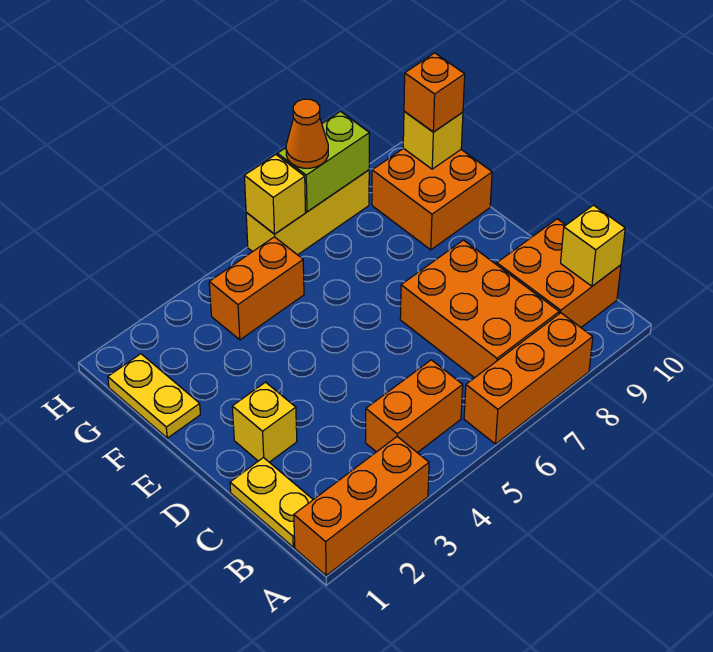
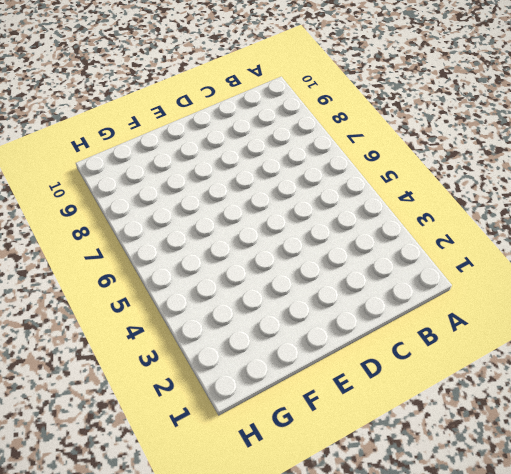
none -> orange brick A1:A3 level 1
none -> orange brick A6:A8 level 1
none -> yellow plate B1:C1 level 1

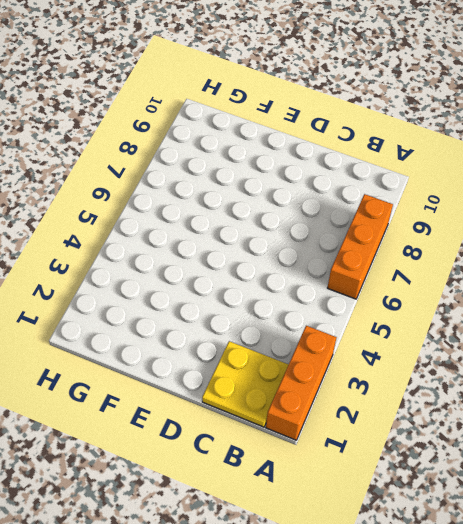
yellow plate B1:C2 level 1 -> yellow plate B1:C1 level 1
none -> orange brick B4:B5 level 1
none -> orange brick B7:D8 level 1
none -> orange brick B9:C10 level 1

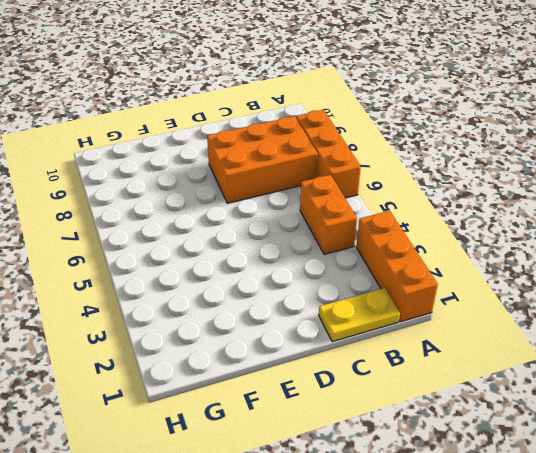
none -> orange brick B9:C10 level 1
none -> yellow brick D2 level 1
none -> yellow plate F1:G1 level 1

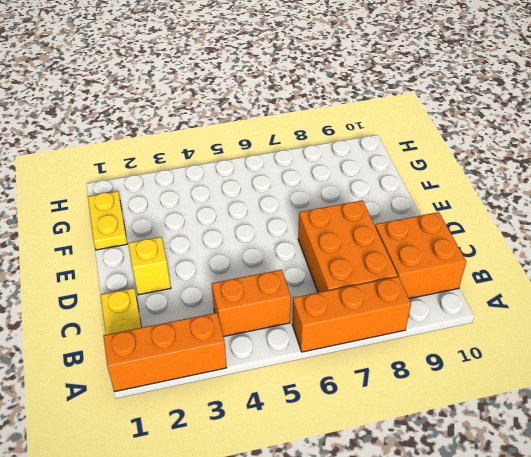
none -> orange brick F9:G10 level 1
none -> orange brick G4:G5 level 1
none -> yellow brick H6:H8 level 1

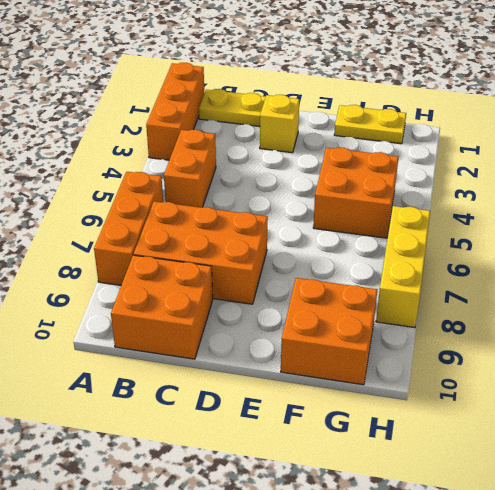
orange brick F4:G5 level 1 -> orange brick G4:G5 level 1
none -> yellow brick B10 level 2
none -> yellow brick G10 level 2
none -> yellow brick H6 level 2

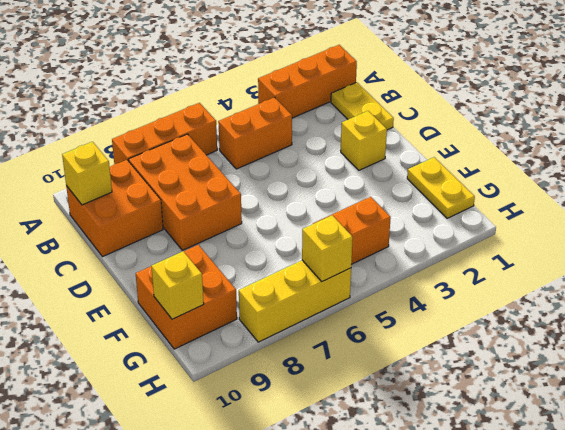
none -> lime brick H7:H8 level 2
none -> orange brick G10 level 3
none -> orange cone H7 level 3

